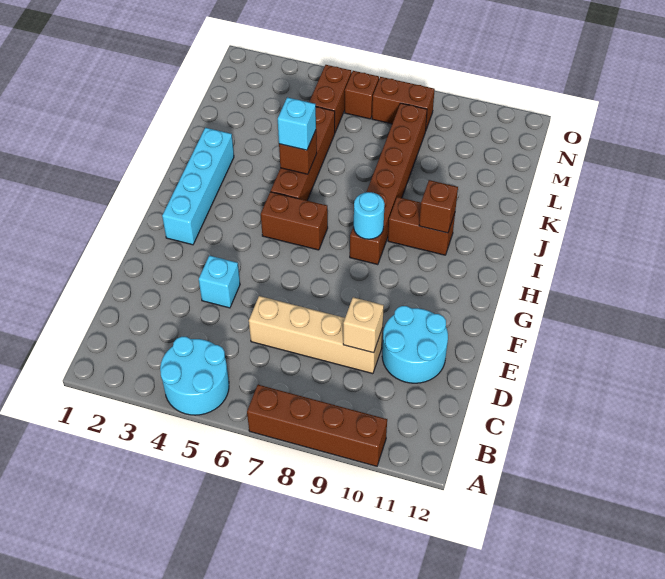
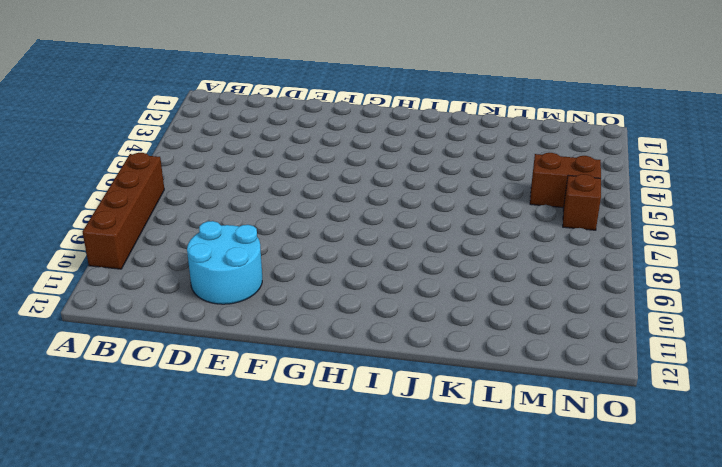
none -> cyan round brick A4:B5 level 1
none -> tan brick D6:D9 level 1
none -> cyan brick E4 level 1

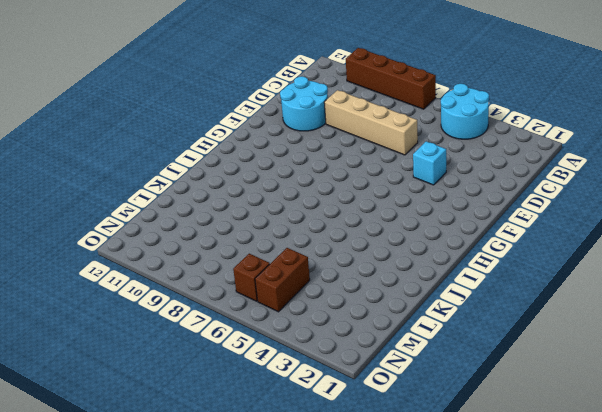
none -> cyan brick G2:J2 level 1
none -> brown brick H5:H6 level 1
none -> brown brick H8:M8 level 1

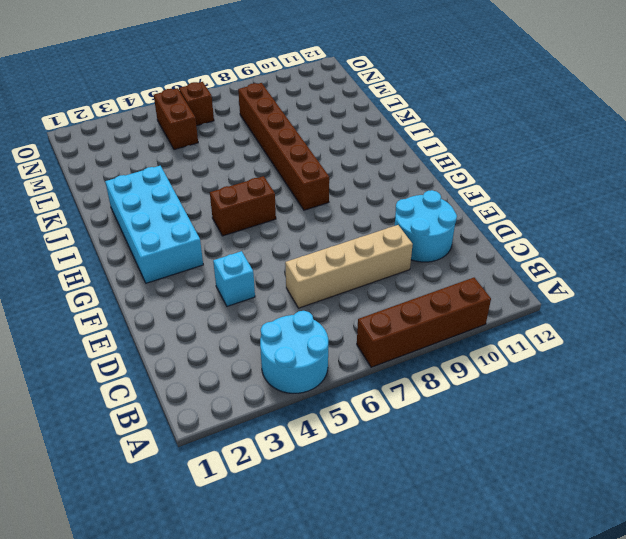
cyan brick G2:J3 level 1 -> cyan brick G2:J2 level 1
none -> brown brick I5:L5 level 1
none -> brown brick I9:I10 level 1
none -> brown brick N7:N8 level 1

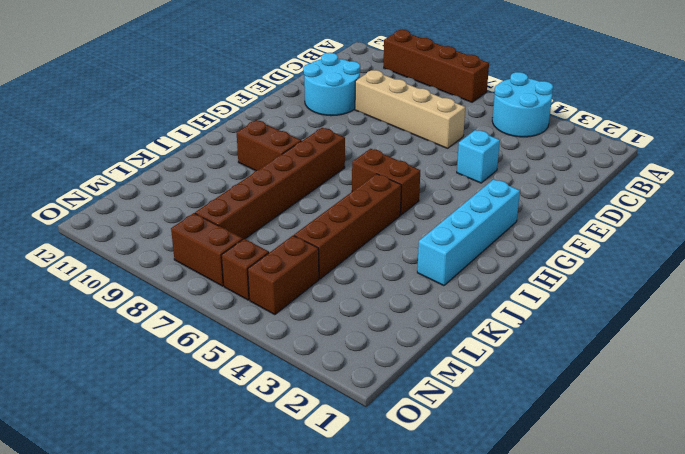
none -> tan brick D9 level 2
none -> cyan round brick H8 level 2
none -> brown brick I10 level 2

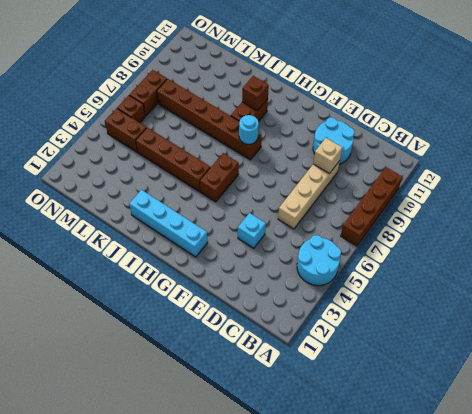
none -> brown brick J5 level 2
none -> cyan brick J5 level 3

